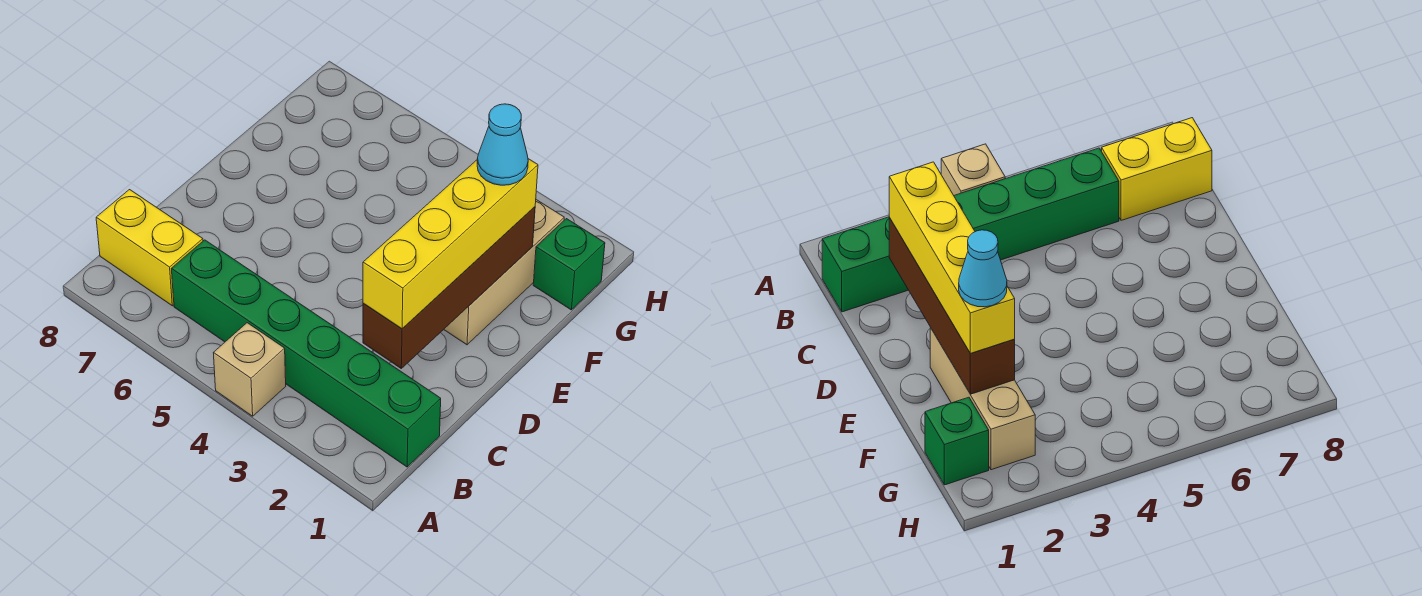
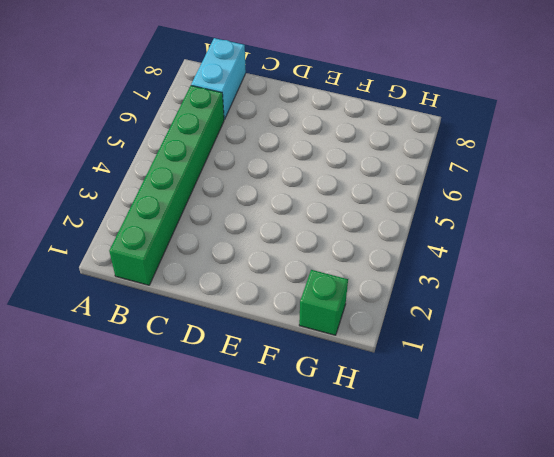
cyan brick B7:B8 level 1 -> yellow brick B7:B8 level 1
none -> tan brick A4 level 1
none -> tan brick E2:G2 level 1

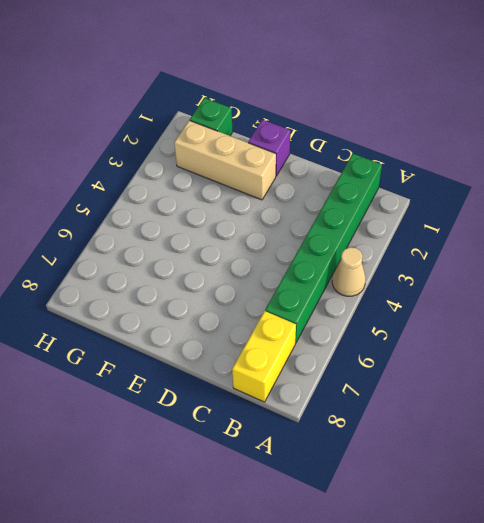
tan cone A4 level 1 -> tan brick A4 level 1
purple brick E1 level 1 -> none
none -> brown brick C2:F2 level 2
none -> yellow brick C2:F2 level 3

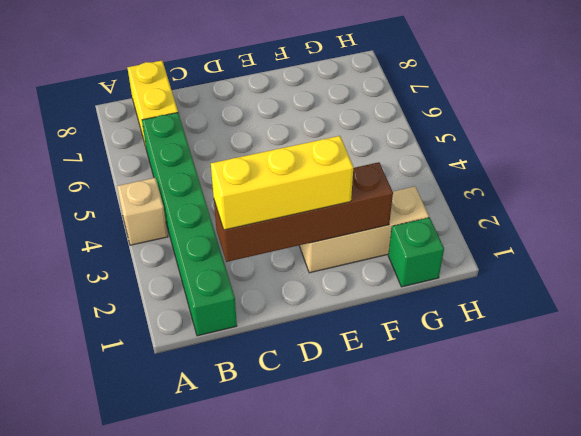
yellow brick C2:E2 level 3 -> yellow brick C2:F2 level 3
none -> cyan cone F2 level 4

